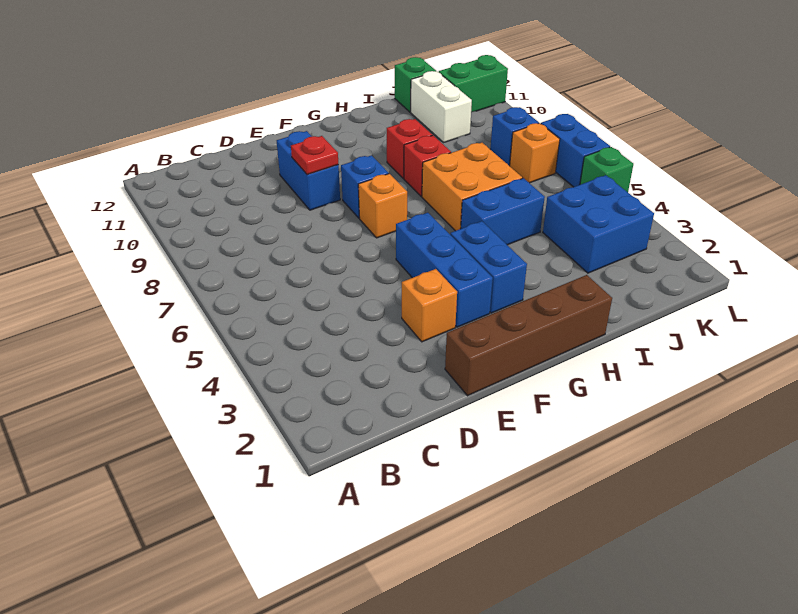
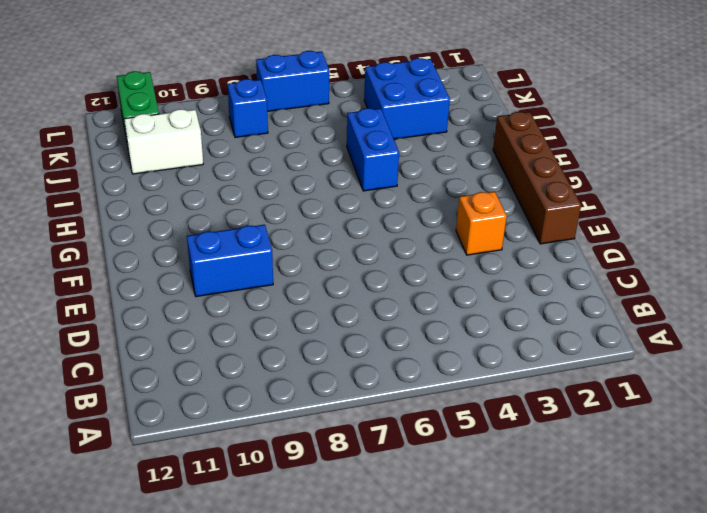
none -> blue brick F3:F5 level 1
none -> orange brick F7 level 1
none -> blue brick F8 level 1

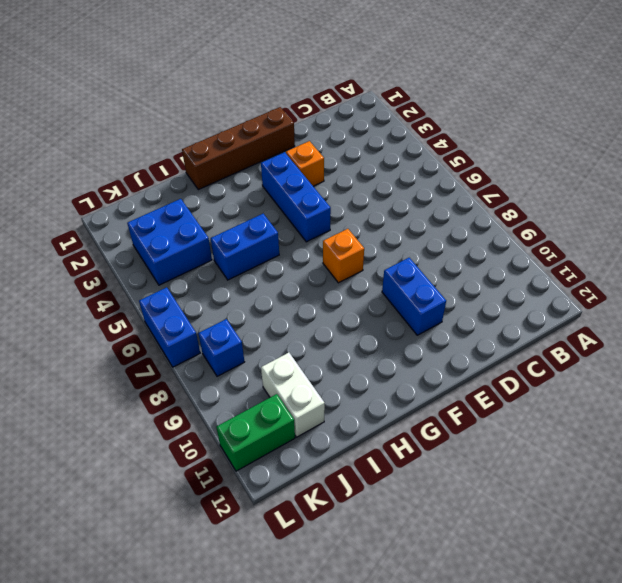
none -> blue brick F8 level 1
none -> blue brick G3:G4 level 1
none -> orange brick H6:I7 level 1

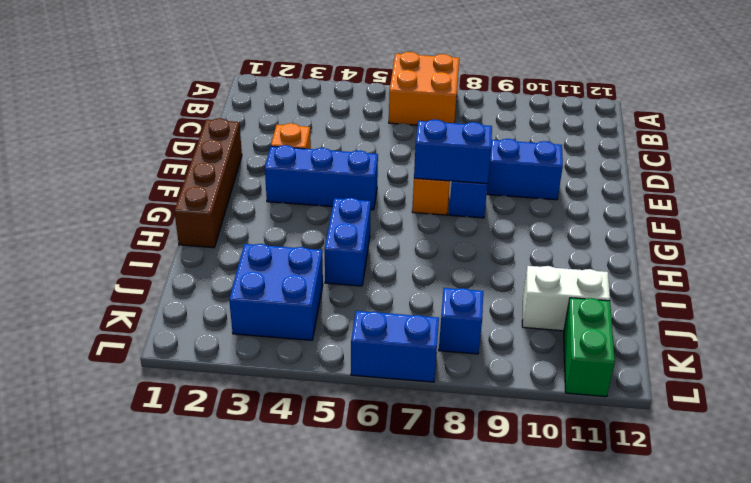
orange brick A6:B7 level 1 -> orange brick H6:I7 level 1
blue brick F7:F8 level 2 -> blue brick G3:G4 level 1
none -> red brick H8 level 1
none -> red brick H9 level 1
none -> green brick J12 level 1

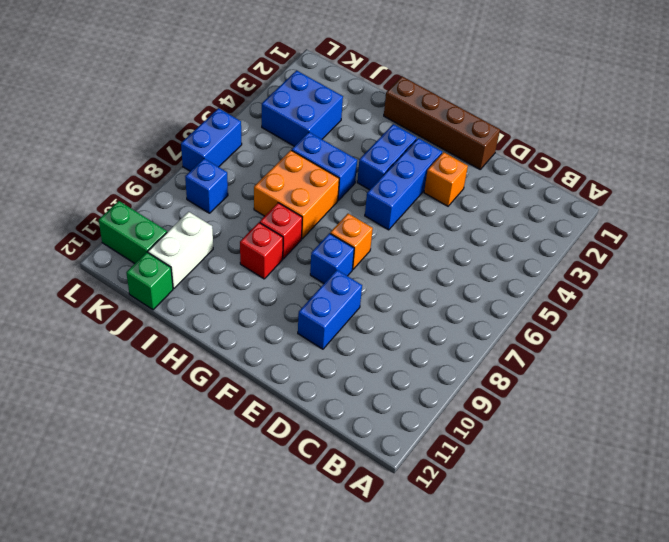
none -> orange brick K7 level 1
none -> green brick L5 level 1
none -> red plate E9 level 2

